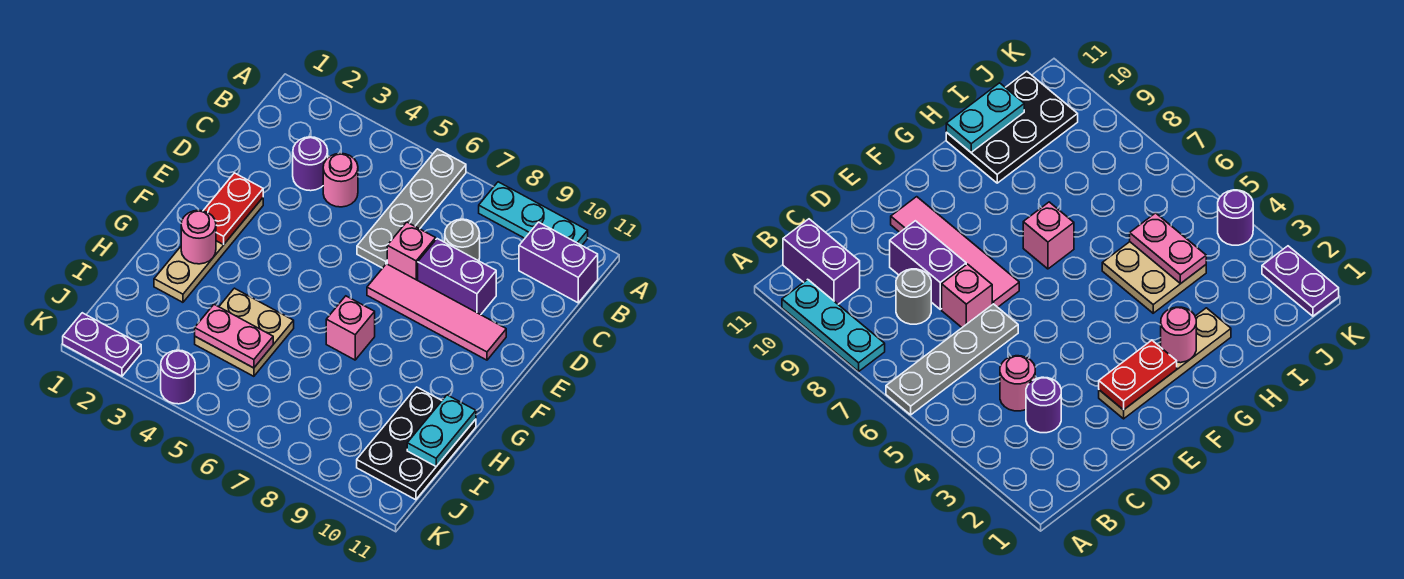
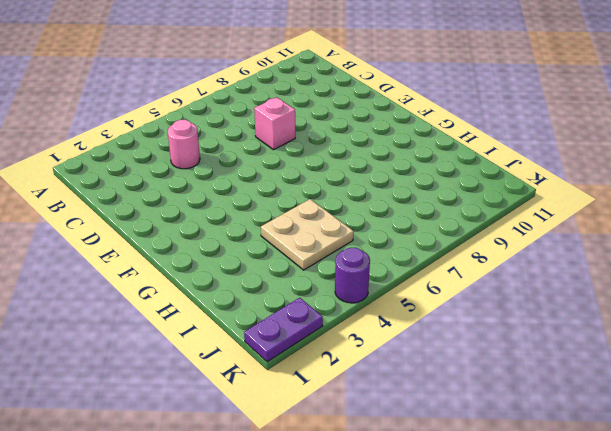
none -> grey plate A6:D6 level 1
none -> cyan plate A8:A10 level 1
none -> purple brick B10:B11 level 1

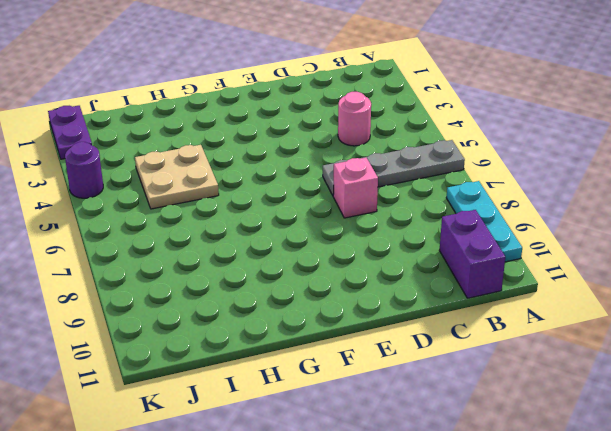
none -> purple round brick C3 level 1
none -> grey round brick C8 level 1
none -> purple brick D8:D9 level 1

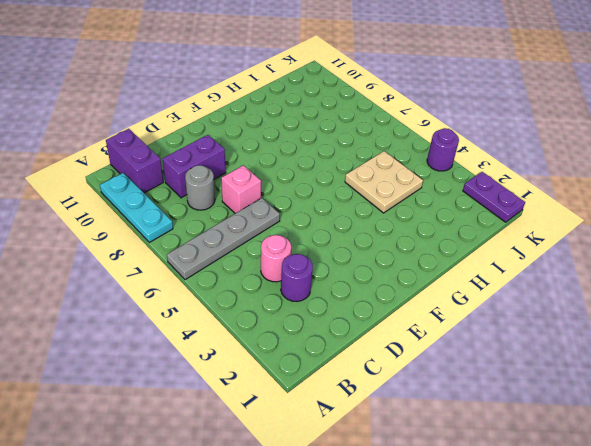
purple brick C9:D9 level 1 -> purple brick D8:D9 level 1
none -> tan plate E2:H2 level 1
none -> pink tile E7:E10 level 1
none -> pink brick G7 level 1

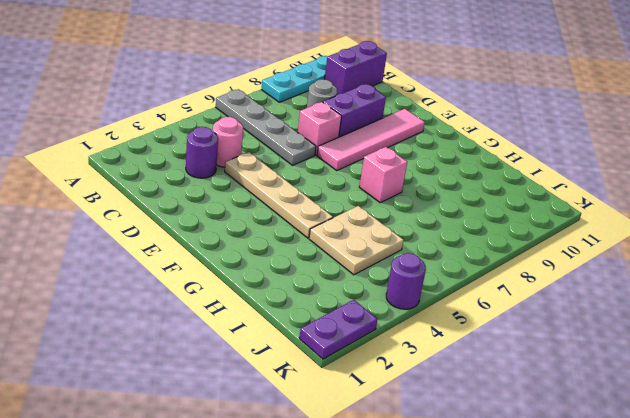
tan plate D4:G4 level 1 -> tan plate E2:H2 level 1
none -> black plate H10:J11 level 1
none -> red plate E2:F2 level 2
none -> pink round brick G2 level 2

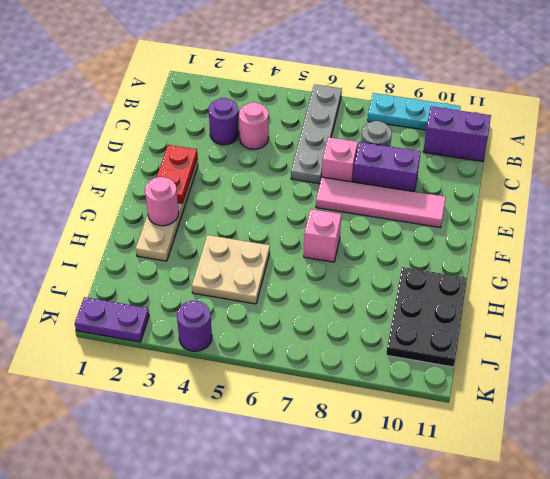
none -> cyan plate H11:I11 level 2
none -> pink plate I4:I5 level 2

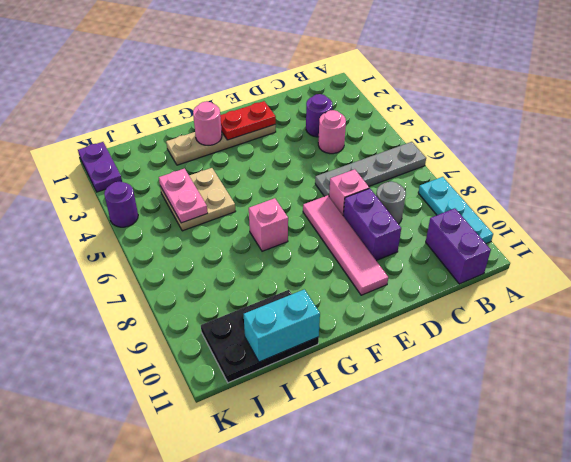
cyan brick H11:I11 level 2 -> cyan plate H11:I11 level 2

